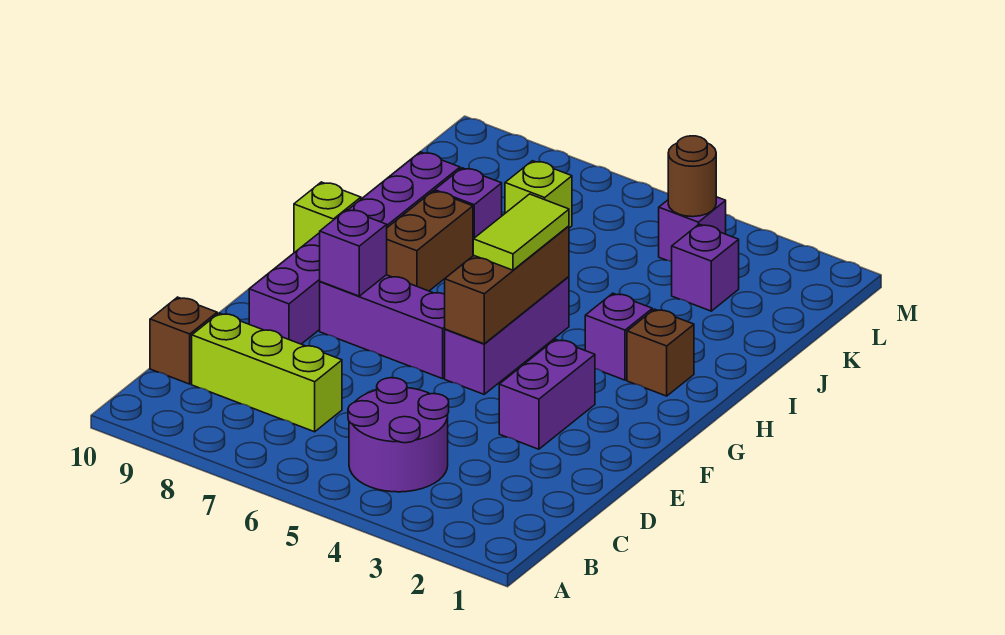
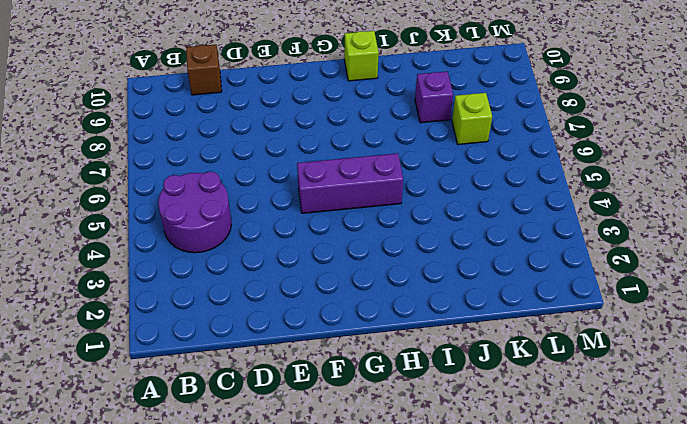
none -> lime brick C7:C9 level 1
none -> purple brick E3:F3 level 1
none -> purple brick E9:J9 level 1

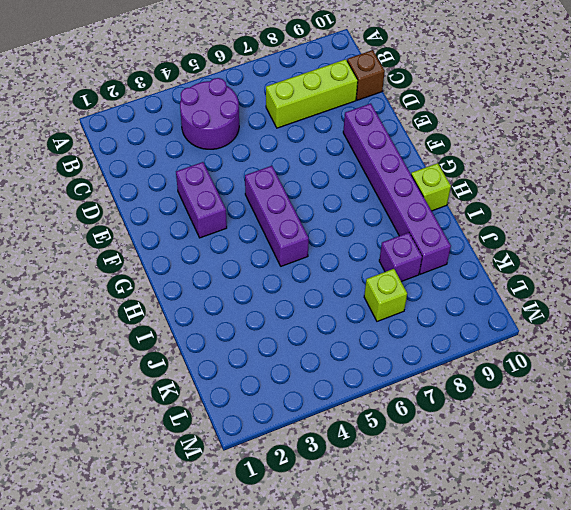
none -> purple brick F6:F8 level 1
none -> brown brick H2 level 1
none -> purple brick H3 level 1

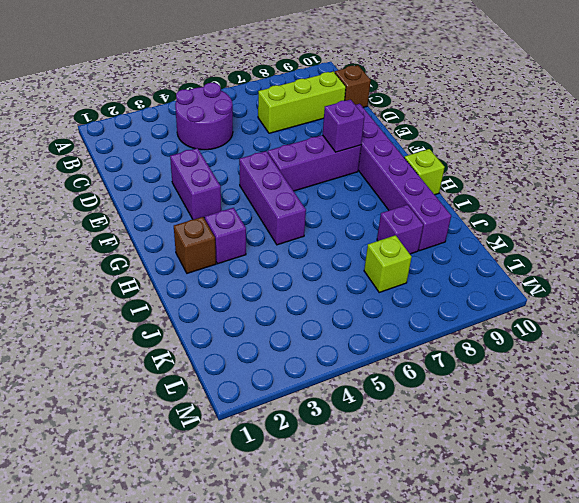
none -> brown brick H8:I8 level 1
none -> purple brick K3 level 1
none -> purple brick L4 level 1

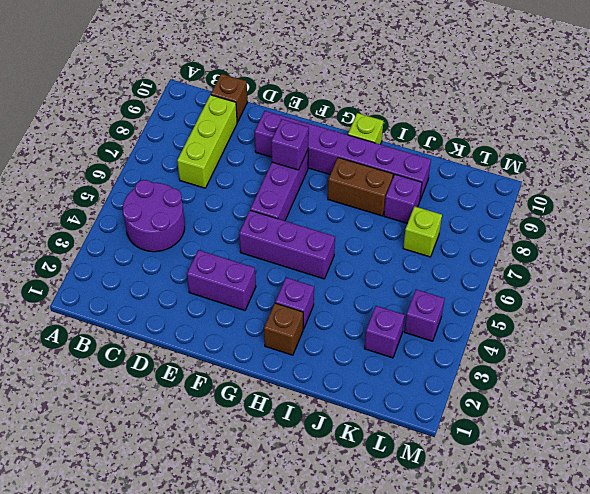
none -> brown brick F5:H5 level 2
none -> brown round brick L4 level 2
none -> lime tile G5:H5 level 3

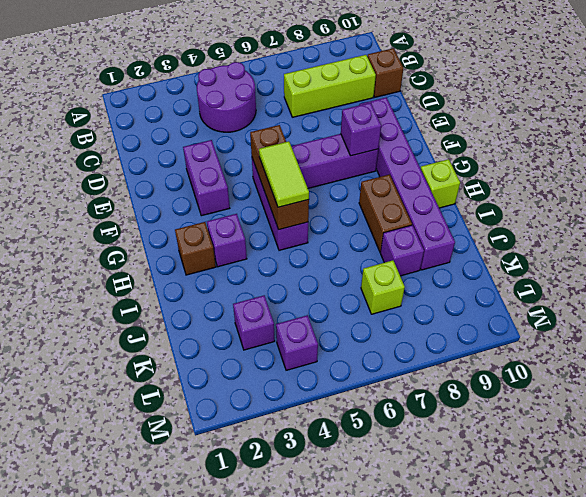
none -> brown round brick L4 level 2

